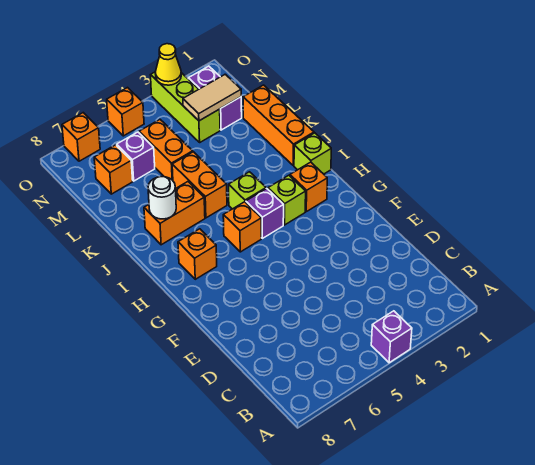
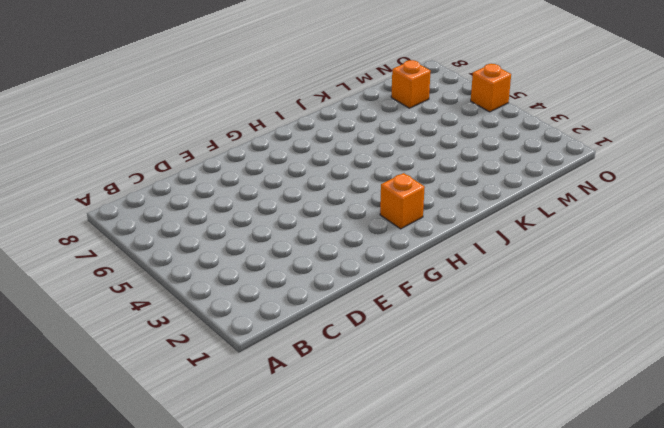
none -> purple brick A4 level 1
none -> lime brick H3 level 1
none -> purple brick H4 level 1

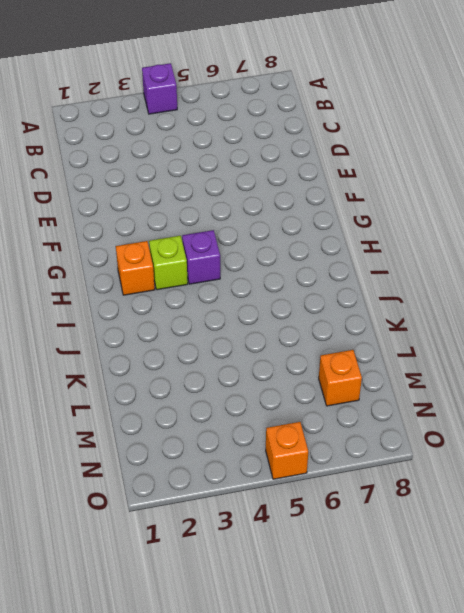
none -> orange brick H5 level 1
none -> orange brick H7 level 1
none -> lime brick I1 level 1

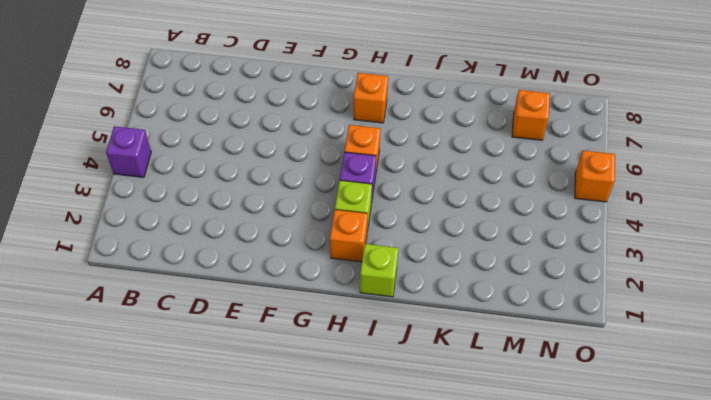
none -> lime brick I4 level 1
none -> orange brick J1:L1 level 1
none -> orange brick J5:K5 level 1

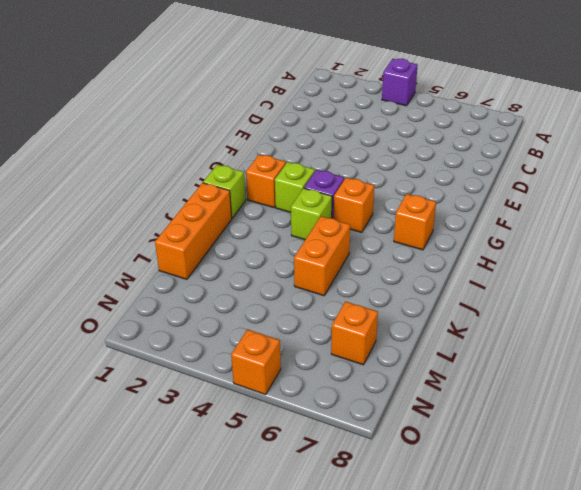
none -> orange brick J6:J7 level 1
none -> orange brick L5:M5 level 1
none -> purple brick M2:N2 level 1

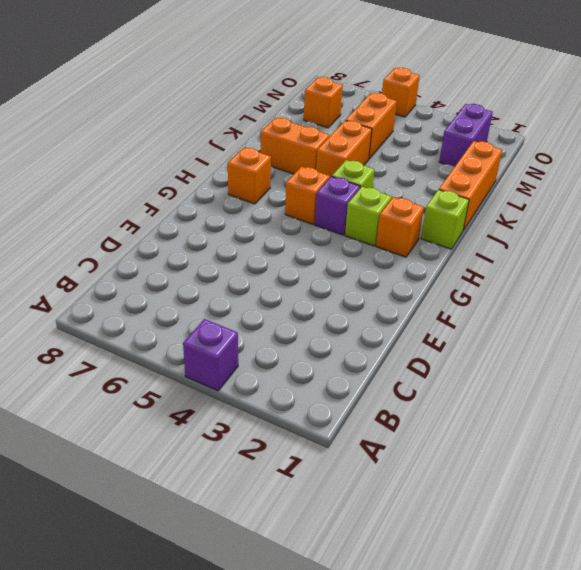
none -> lime brick M3:O3 level 1
none -> purple brick M6 level 1
none -> orange brick O7 level 1

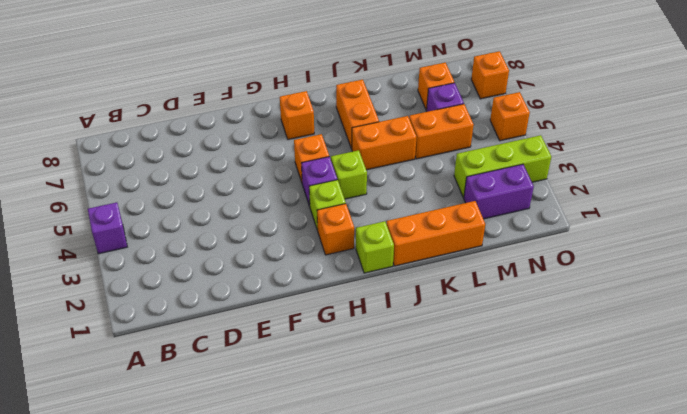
none -> white round brick J7 level 2
none -> tan tile M2:M3 level 2
none -> yellow cone O3 level 2

